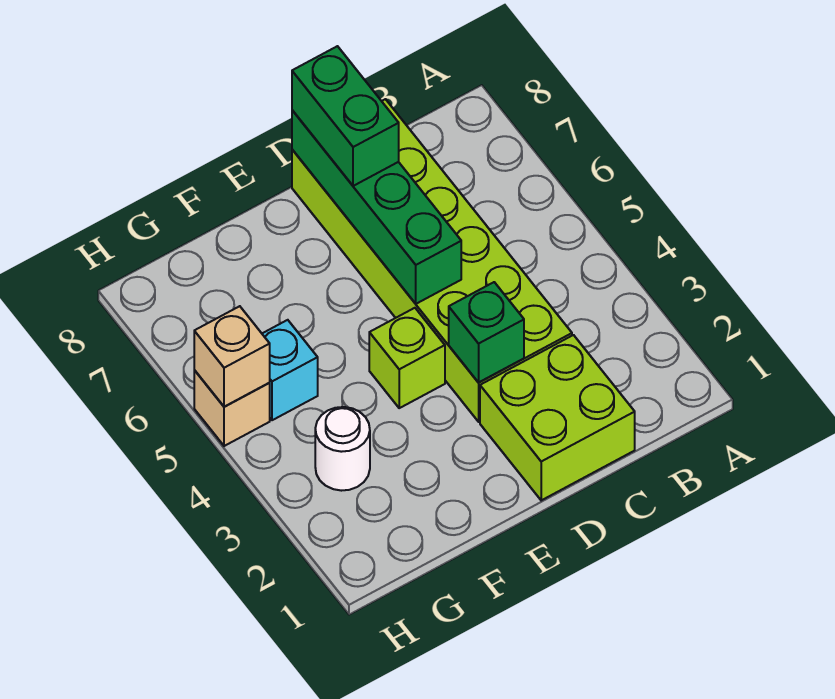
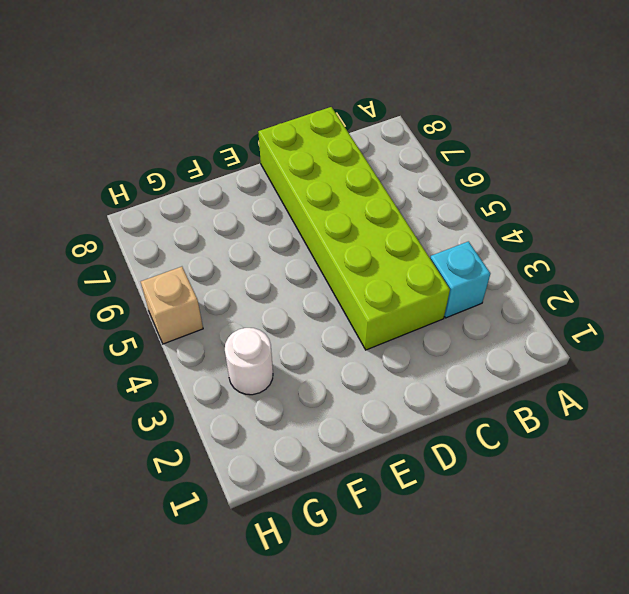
cyan brick B3 level 1 -> cyan brick G5 level 1
none -> lime brick C1:D2 level 1
none -> lime brick E4 level 1

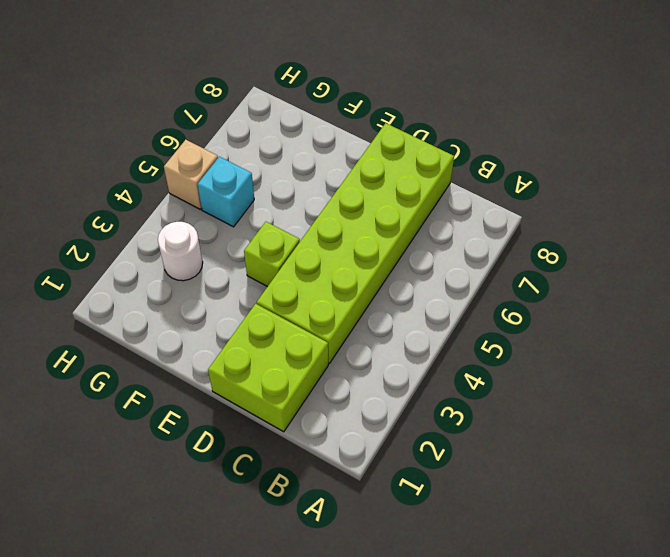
none -> green brick D3 level 2
none -> green brick D5:D8 level 2

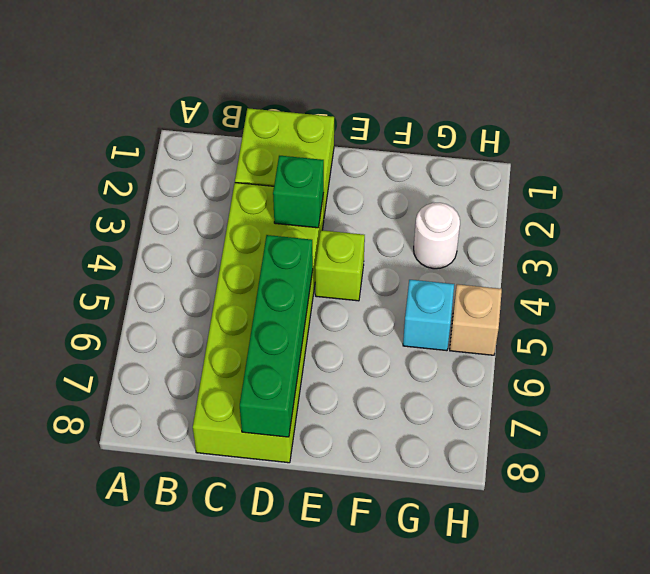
none -> tan brick H5 level 2
none -> green brick D7:D8 level 3

